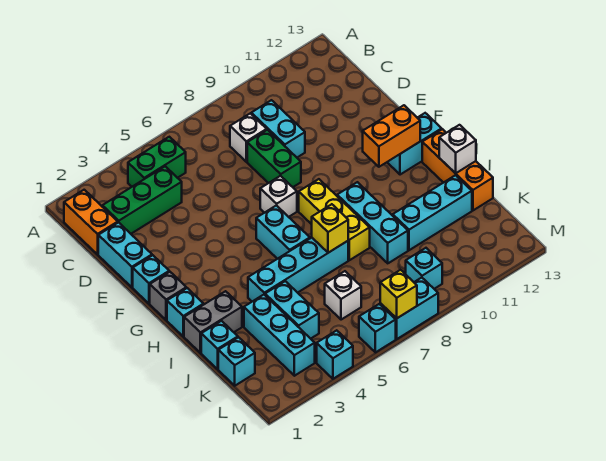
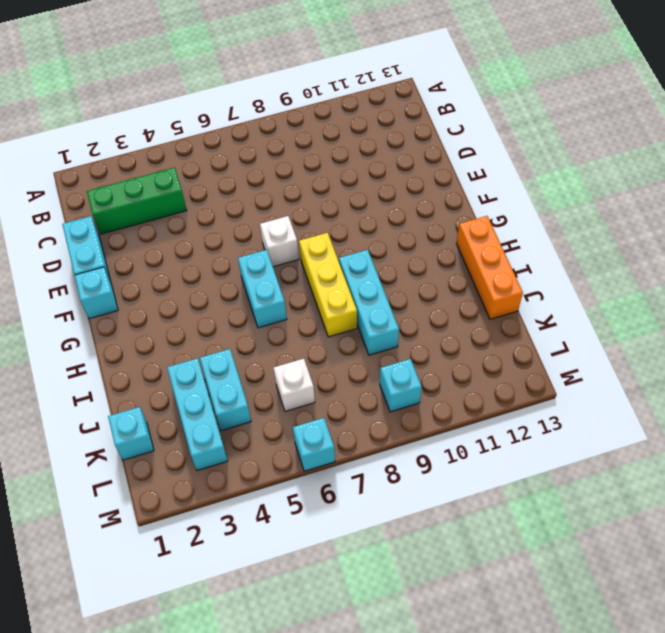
none -> orange brick B1:C1 level 1
none -> green brick B4:B5 level 1
none -> white brick C8 level 1
none -> cyan brick C9:D9 level 1

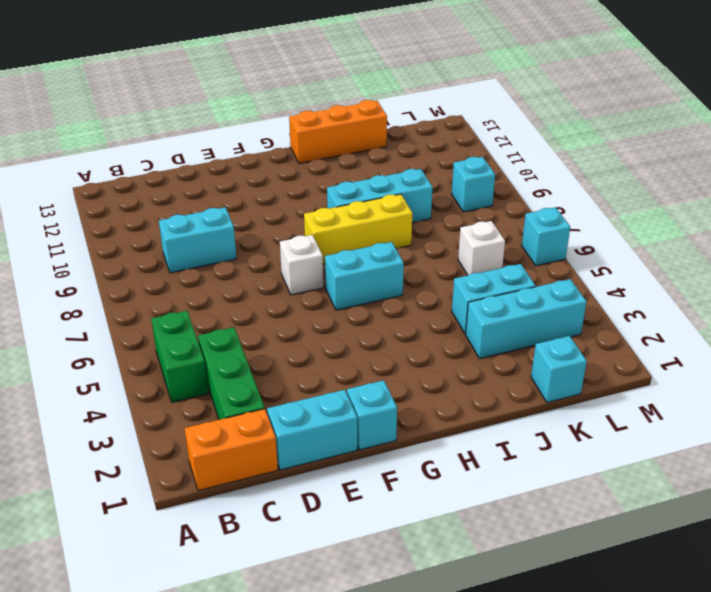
none -> white brick C8 level 1
none -> green brick D8:E8 level 1
none -> grey brick G1 level 1
none -> cyan brick G12:G13 level 1

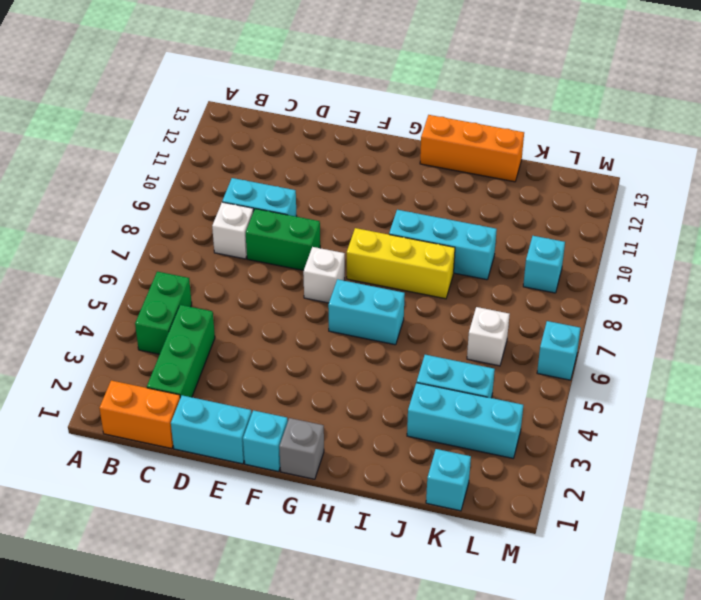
none -> cyan brick G12:G13 level 1
none -> cyan brick H1 level 1
none -> grey brick I1:I2 level 1
none -> cyan brick I4:I7 level 1

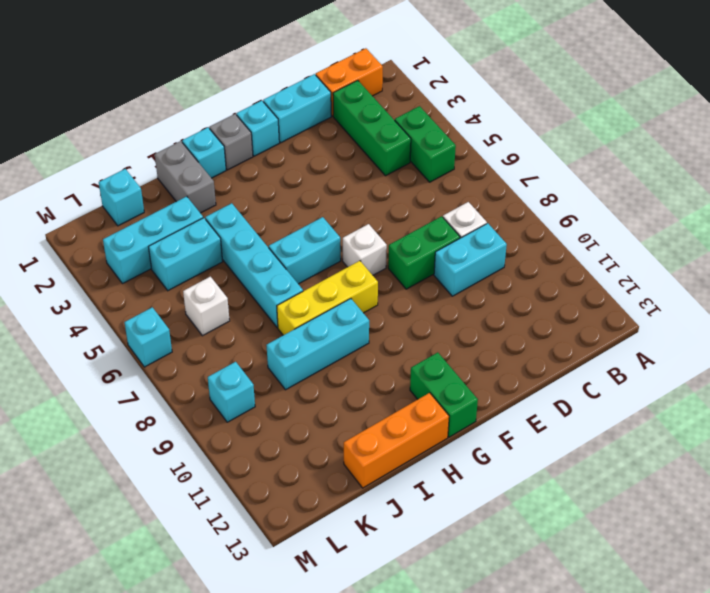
green brick G12:G13 level 1 -> cyan brick G12:G13 level 1
none -> cyan brick J1 level 1
none -> cyan brick J10:J12 level 1
none -> cyan brick M4 level 1
none -> cyan brick M7:M8 level 1

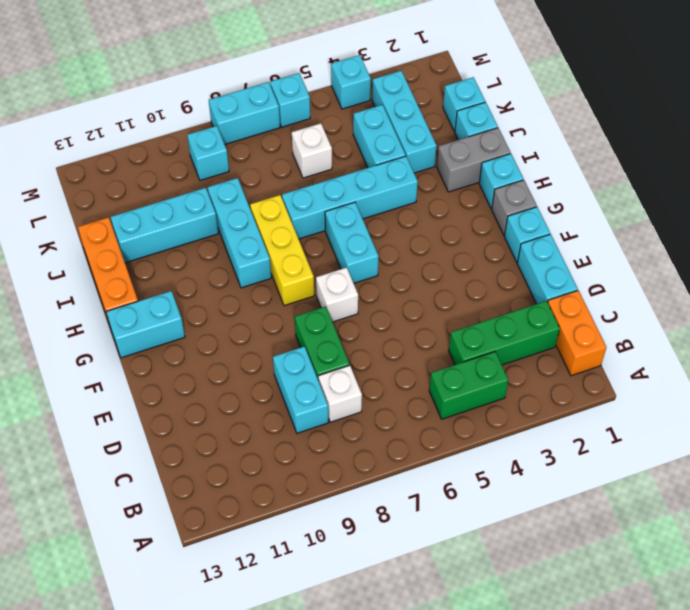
none -> orange brick G11:G12 level 2
none -> yellow brick I7 level 2
none -> white brick I13 level 2
none -> yellow brick M7 level 2

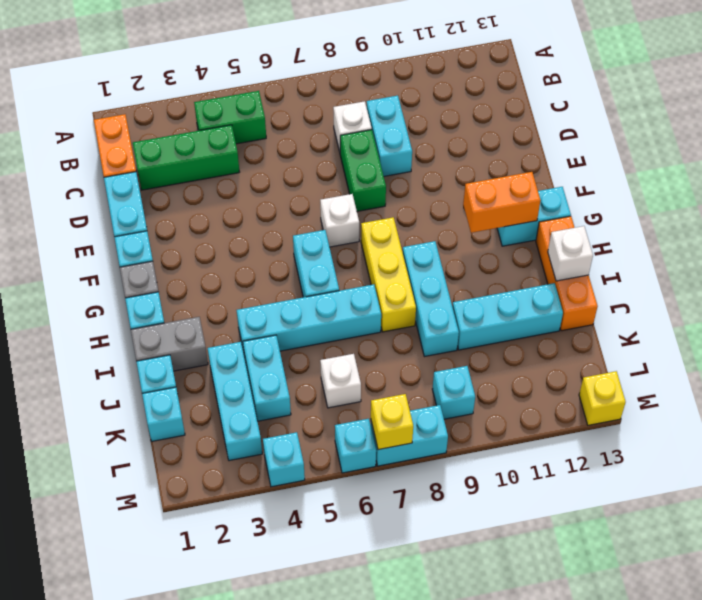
yellow brick M13 level 1 -> yellow brick I7 level 2

